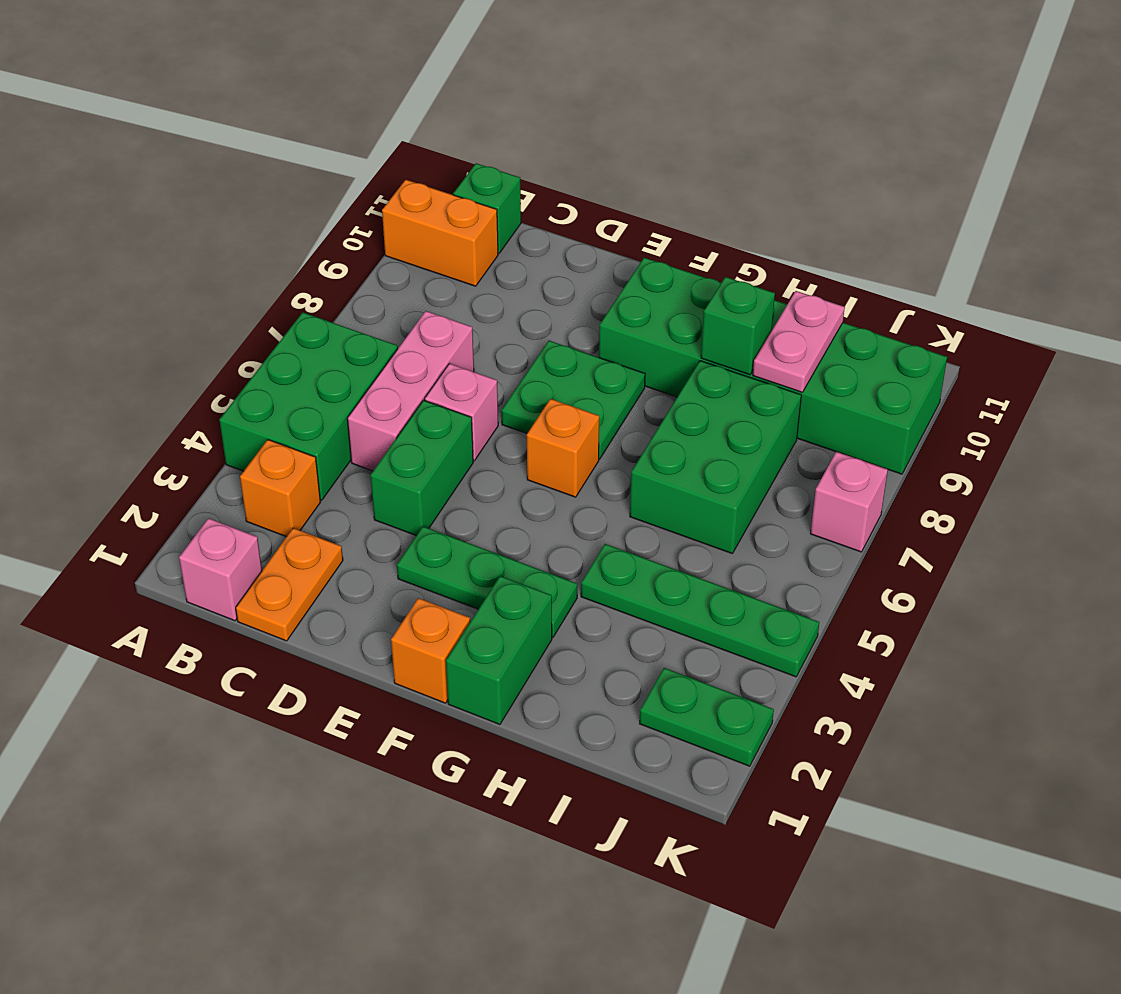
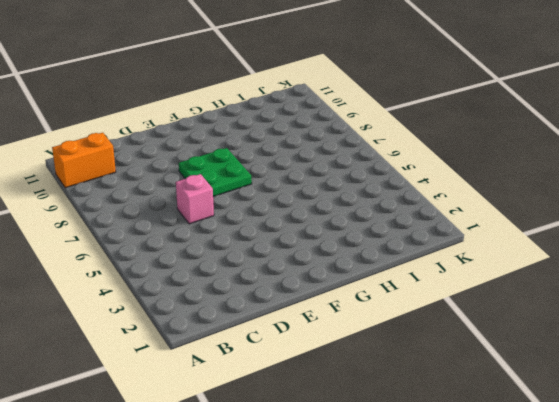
none -> green brick A4:B6 level 1
none -> pink brick B1 level 1
none -> orange brick B3 level 1

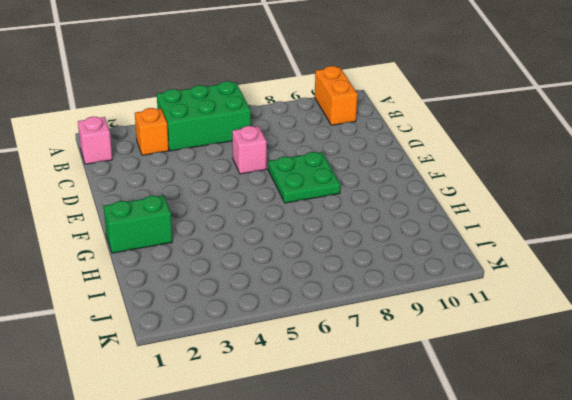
none -> green brick B11 level 1
none -> orange plate C1:C2 level 1
none -> pink brick C5:C7 level 1

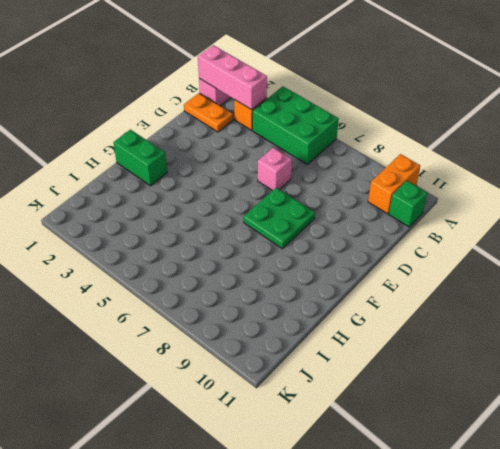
pink brick B1:B3 level 2 -> pink brick C5:C7 level 1
none -> green brick D4:D5 level 1
none -> green plate E3:G3 level 1
none -> orange brick F1 level 1

